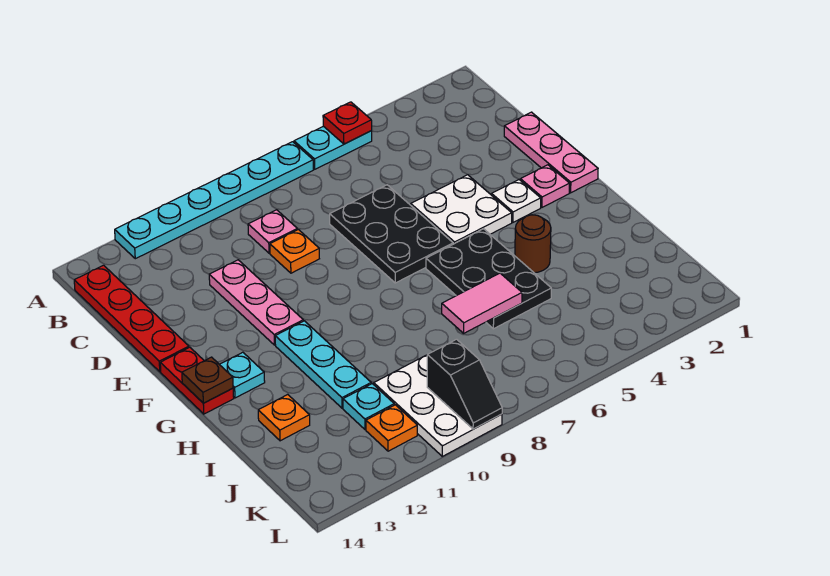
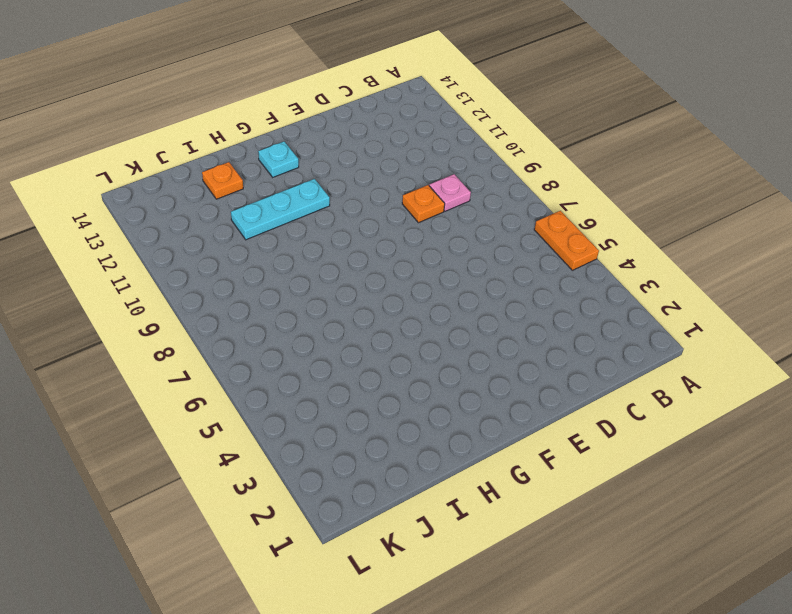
orange plate A5:A6 level 1 -> cyan plate A5:A6 level 1
none -> cyan plate A7:A12 level 1
none -> red plate B14:E14 level 1
none -> pink plate D1:F1 level 1

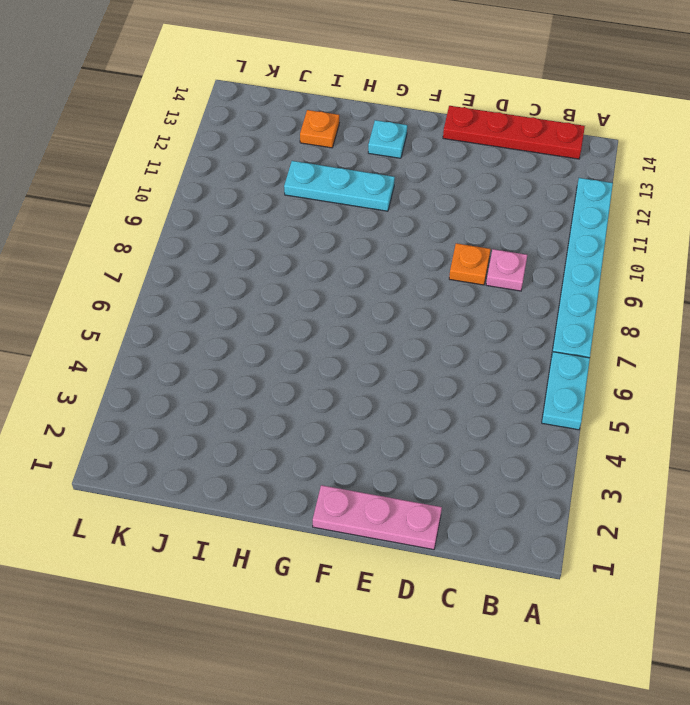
none -> black plate D6:F7 level 1
none -> pink plate D11:F11 level 1
none -> white plate E4:F5 level 1

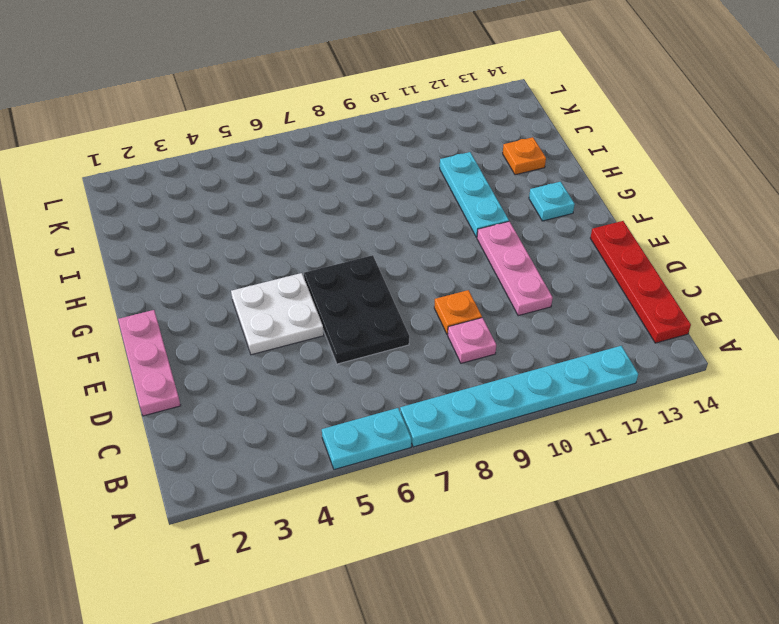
none -> pink plate F2 level 1
none -> white plate F3 level 1
none -> red plate F14:G14 level 1

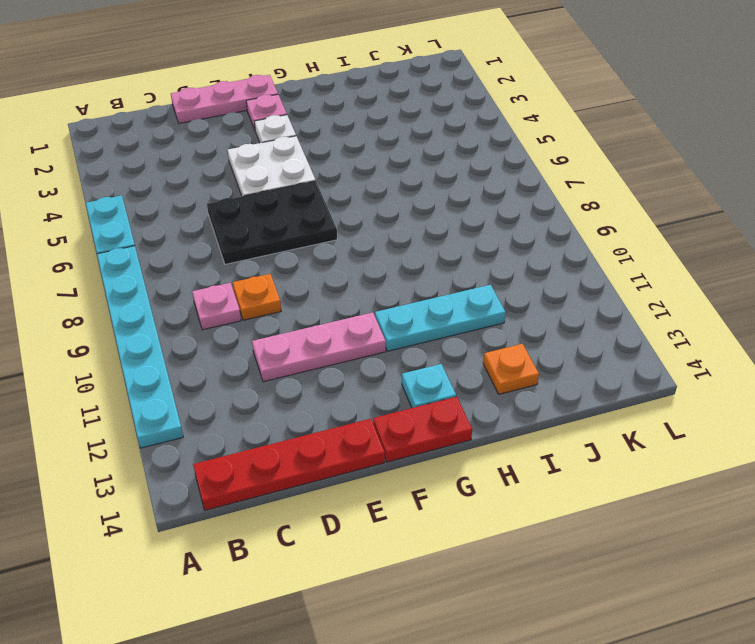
none -> black plate G5:I6 level 1
none -> brown round brick H4 level 1
none -> white plate J9:L10 level 1

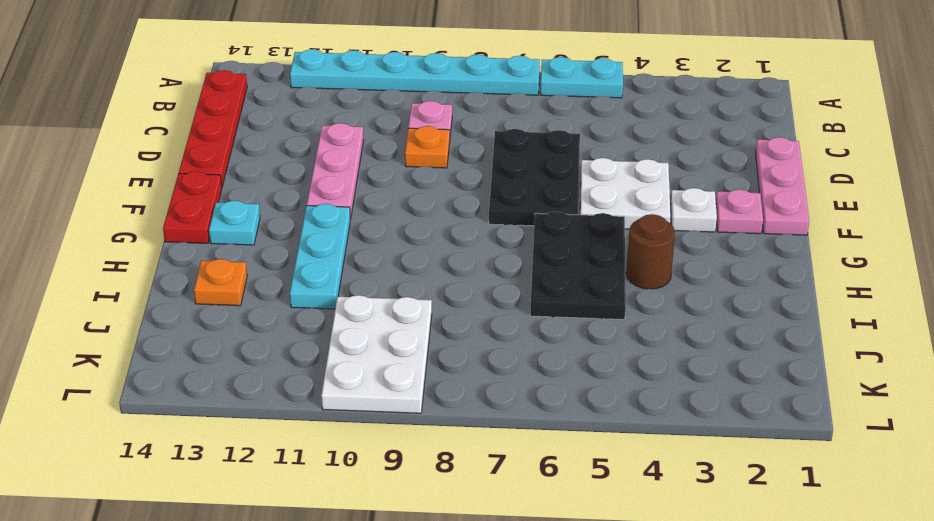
none -> cyan plate J11 level 1
none -> orange plate K11 level 1
none -> red plate A5 level 2

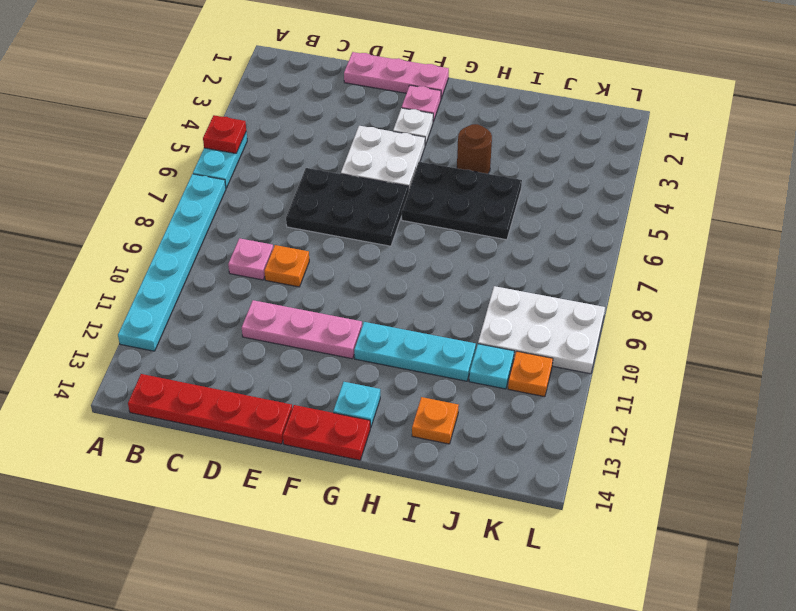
none -> brown plate G14 level 2
none -> pink tile I6:I7 level 2
none -> black slope K9:L9 level 2 top K

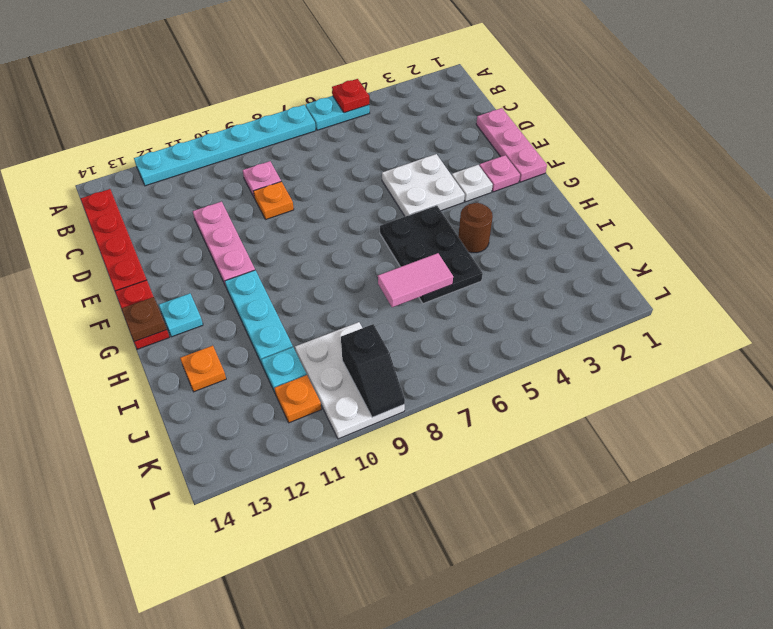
none -> black plate D6:F7 level 1

